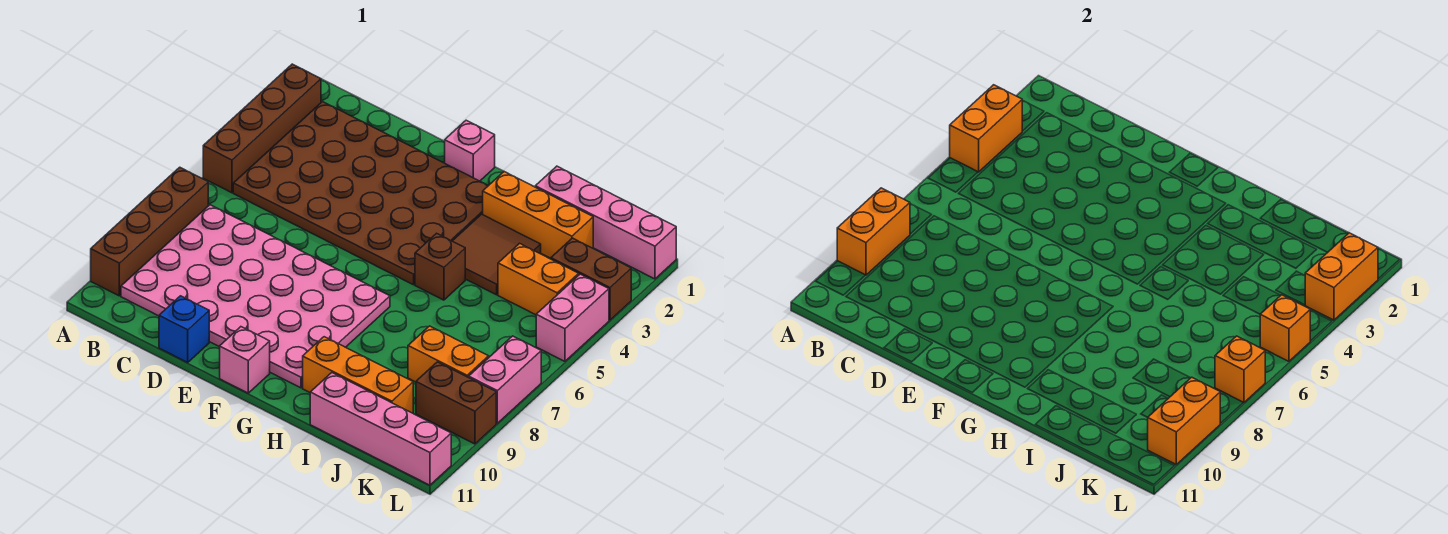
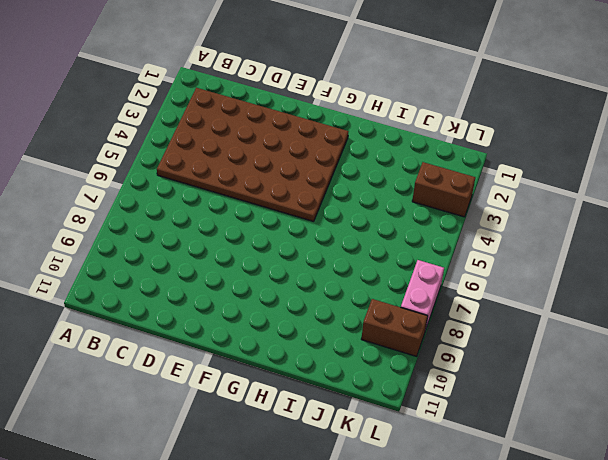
none -> brown brick A2:A5 level 1
none -> brown brick A7:A10 level 1
none -> pink plate B7:G10 level 1

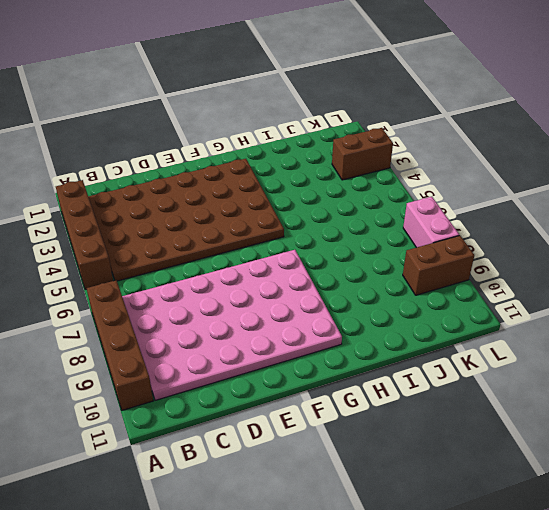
none -> blue brick D11 level 1
none -> pink brick F1 level 1
none -> pink brick F11 level 1

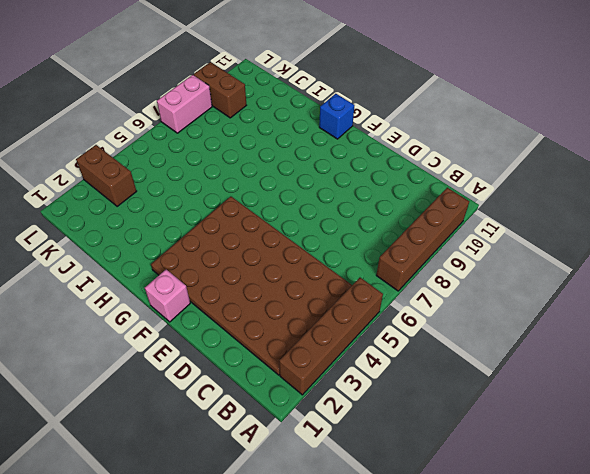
blue brick G11 level 1 -> blue brick D11 level 1
none -> pink plate B7:G10 level 1
none -> pink brick F11 level 1
none -> orange brick H2:J2 level 1

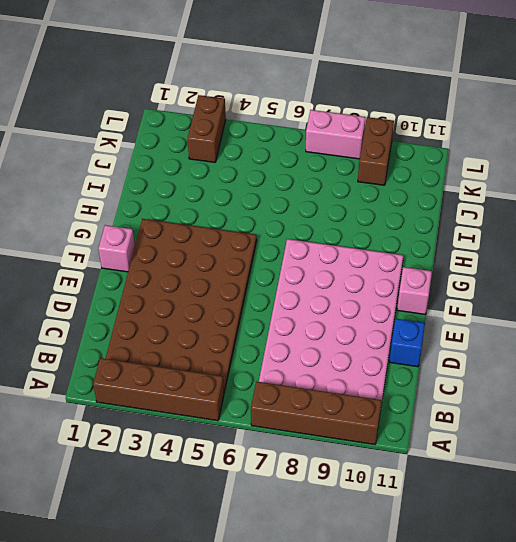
none -> orange brick H2:J2 level 1
none -> brown tile H3:I4 level 1
none -> brown brick H5 level 1

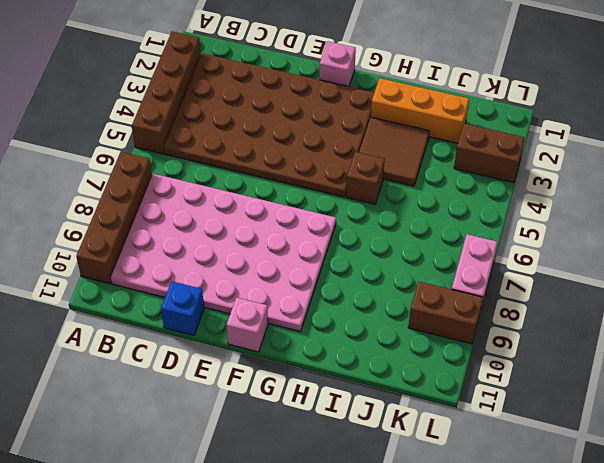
none -> orange brick H10:J10 level 1
none -> pink brick I1:L1 level 1
none -> pink brick I11:L11 level 1

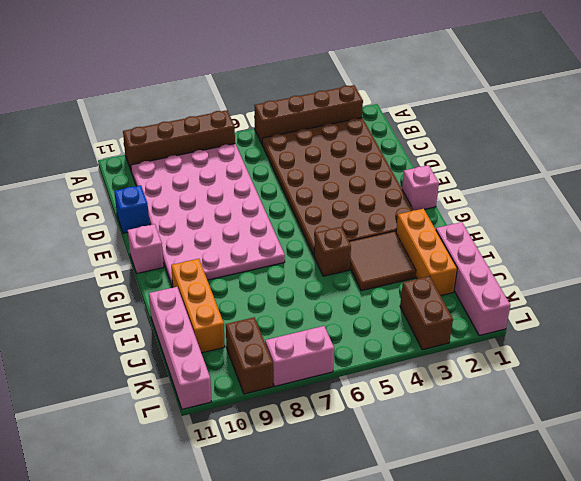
none -> orange brick J4:K4 level 1
none -> orange brick J8:K8 level 1
none -> pink brick L4:L5 level 1

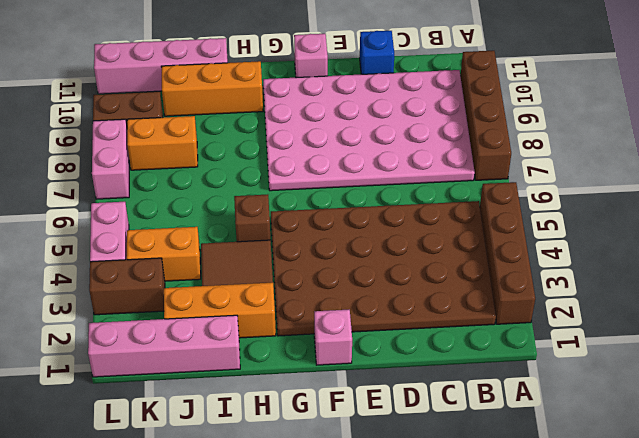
none -> orange brick A3:A4 level 2
none -> orange brick A8:A9 level 2
none -> orange brick L2:L3 level 2

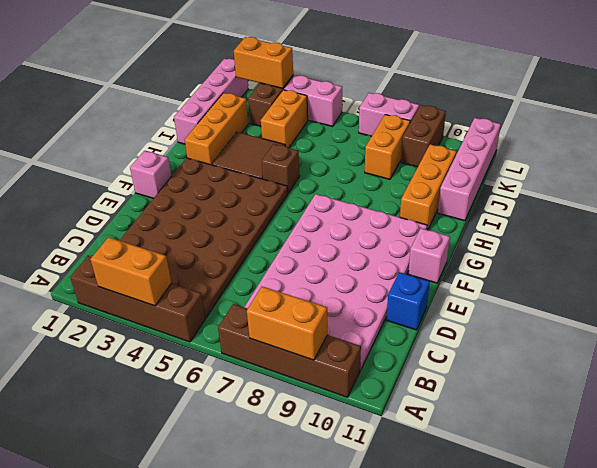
none -> orange brick L5 level 2
none -> orange brick L7 level 2
none -> orange brick L9:L10 level 2

